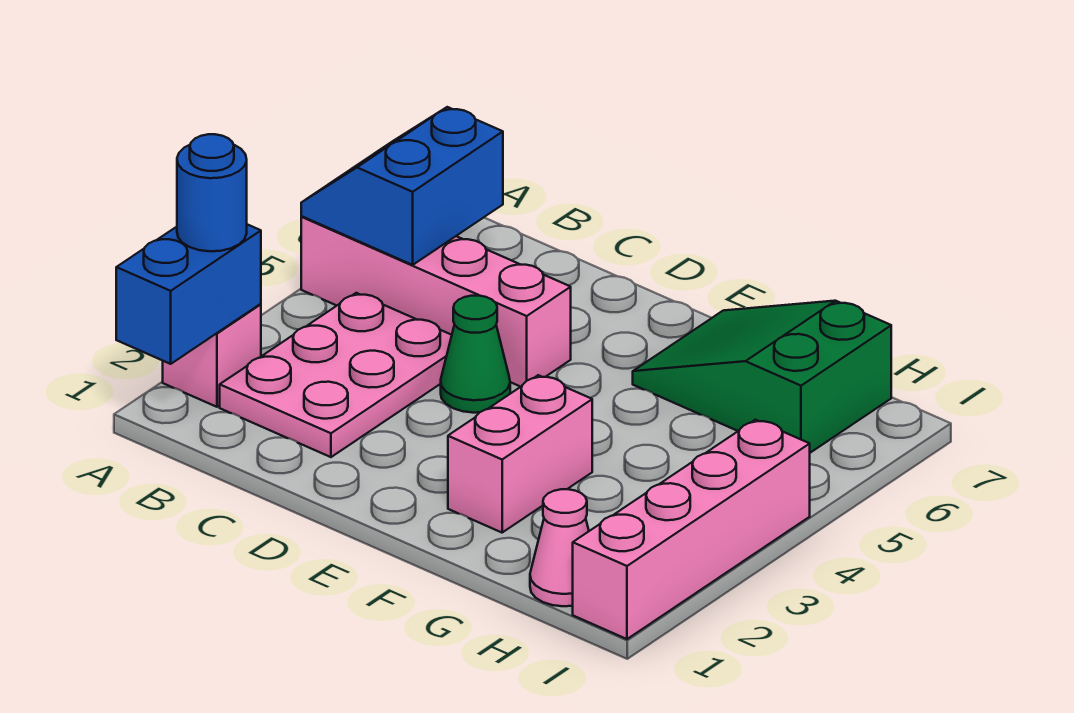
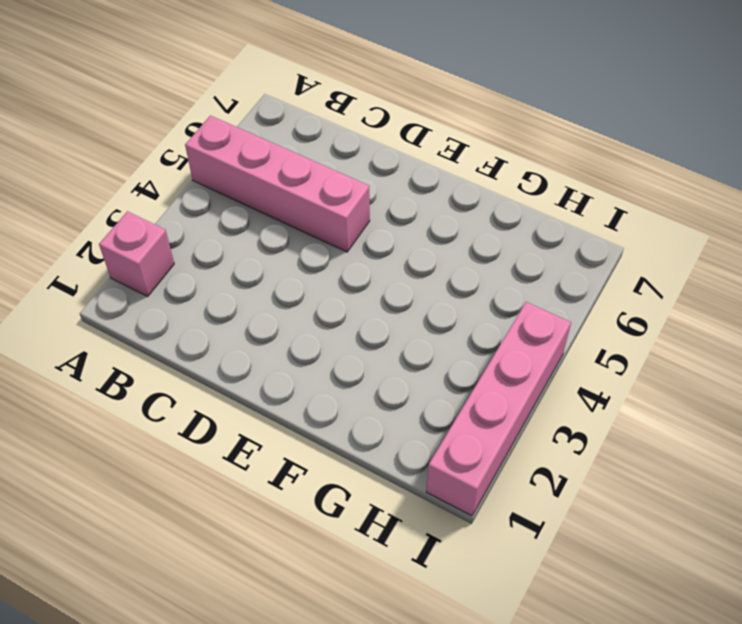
none -> pink plate B2:C4 level 1
none -> green cone D4 level 1

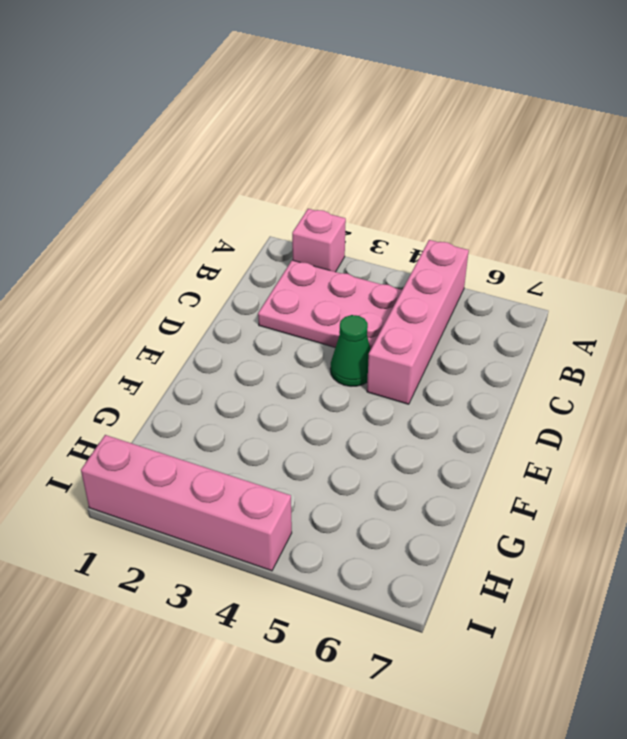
none -> pink brick F2:F3 level 1
none -> green slope F6:H7 level 1 top H

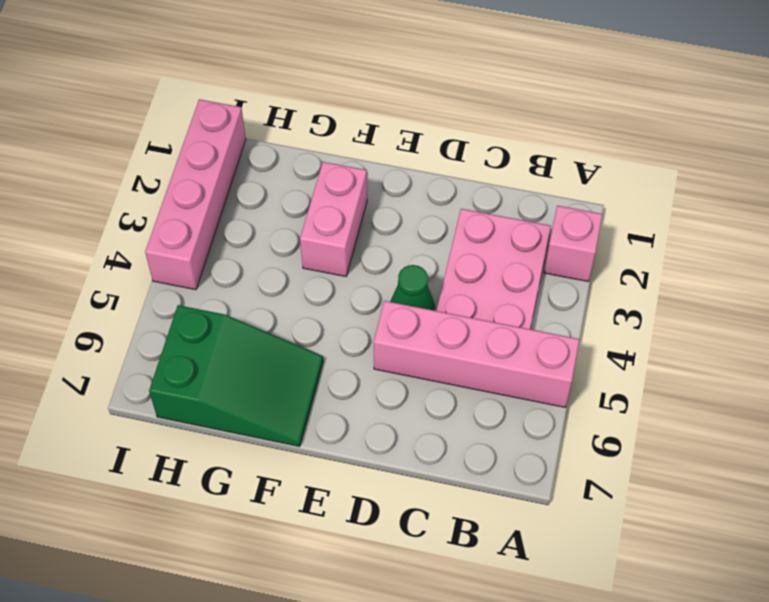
none -> pink cone H1 level 1
none -> blue brick A1:A2 level 2

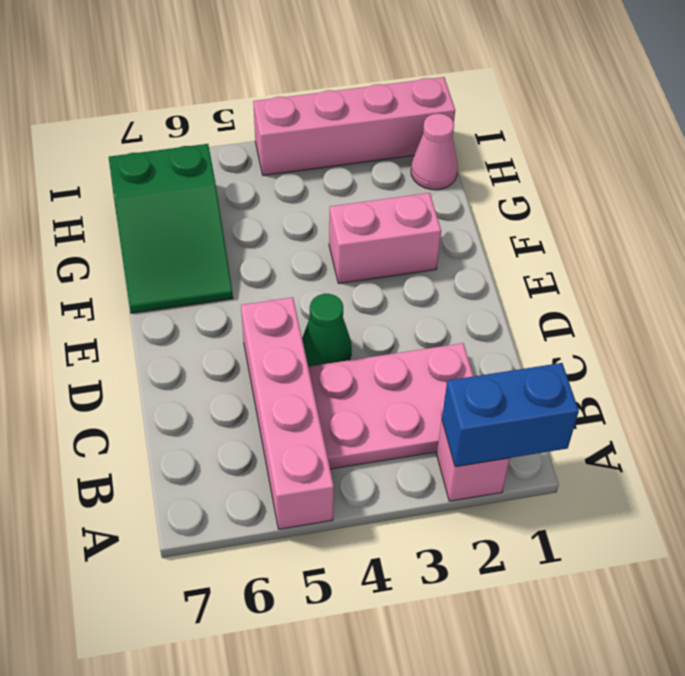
none -> blue slope A5:B6 level 2 top B
none -> blue round brick A2 level 3

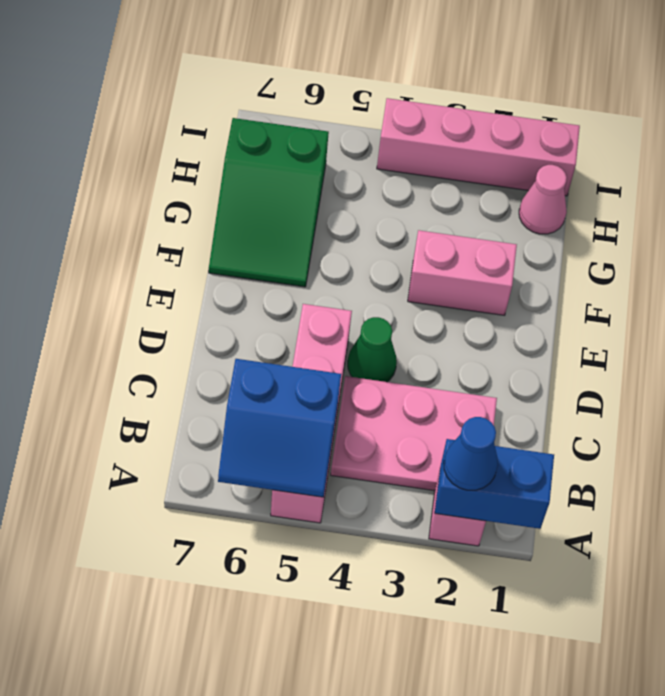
blue cone A2 level 3 -> blue round brick A2 level 3

